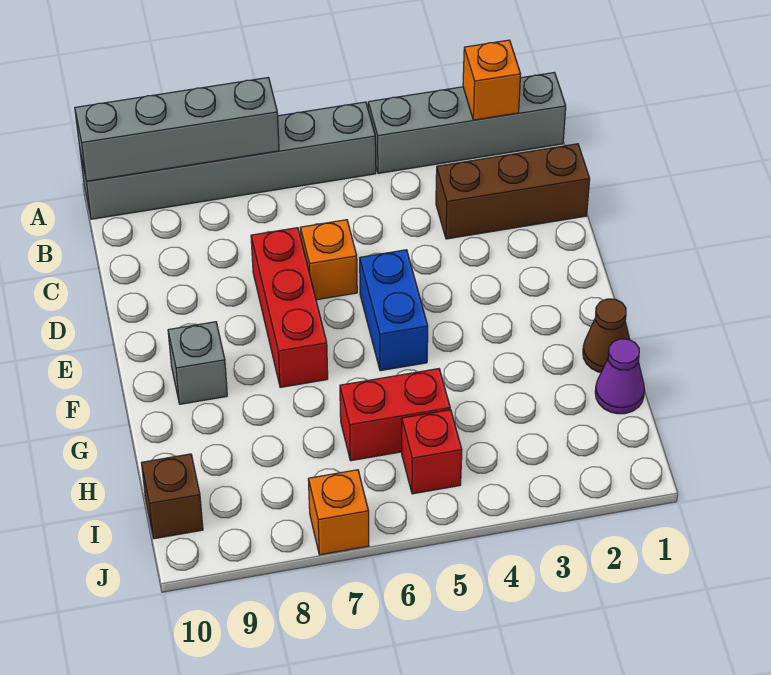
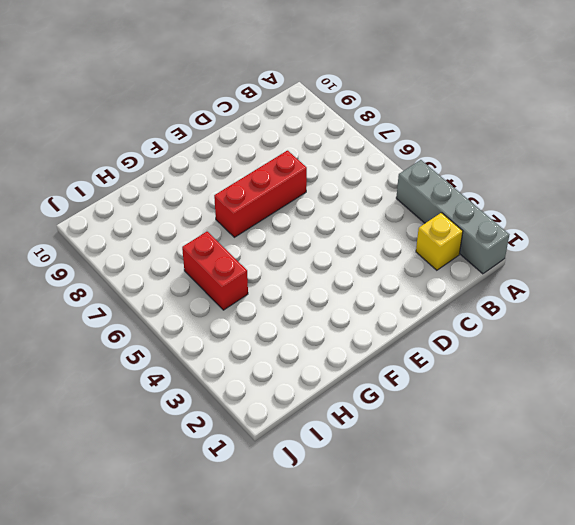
yellow brick B2 level 1 -> none
none -> grey brick A5:A10 level 1
none -> brown brick C1:C3 level 1
none -> orange brick D6 level 1

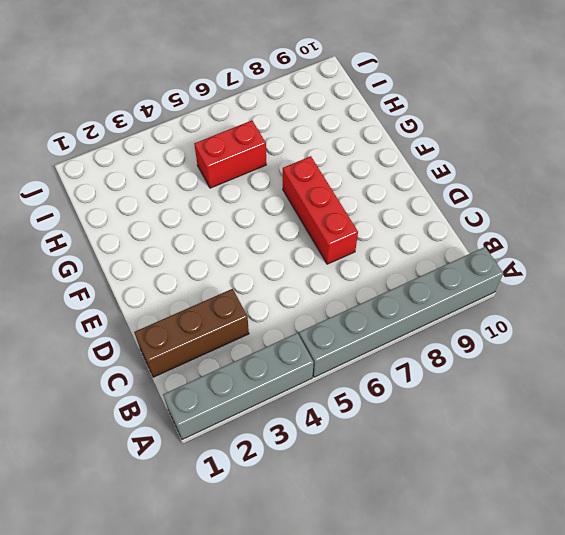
none -> orange brick D6 level 1
none -> blue brick E5:F5 level 1
none -> grey brick F9 level 1

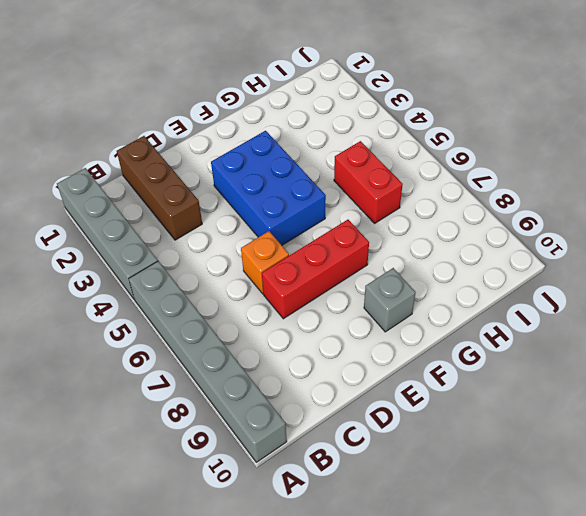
blue brick E3:F5 level 1 -> blue brick E5:F5 level 1
none -> brown cone G1 level 1
none -> purple cone H1 level 1
none -> red brick I5 level 1

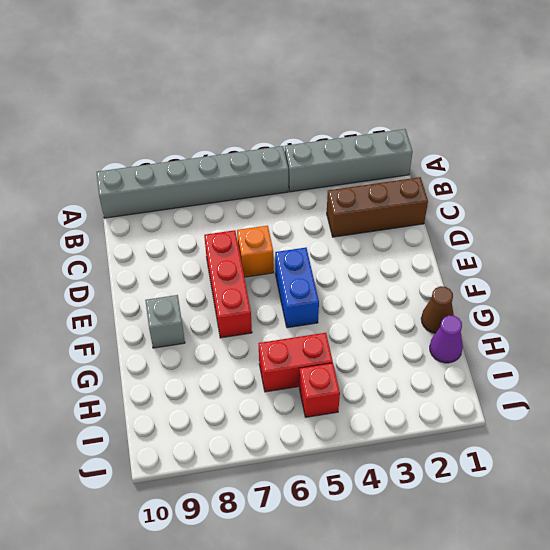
none -> brown brick I10 level 1
none -> orange brick J7 level 1
none -> orange brick A2 level 2

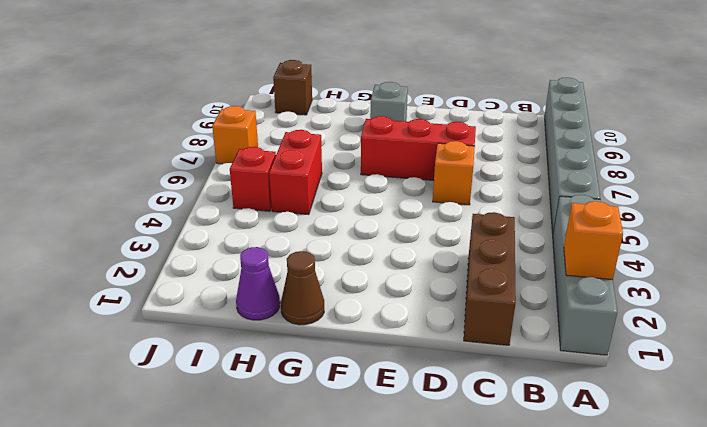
none -> blue brick E5:F5 level 1
none -> grey brick A7:A10 level 2

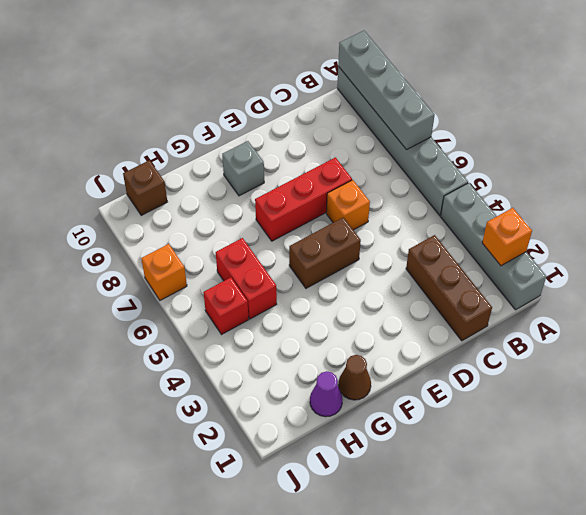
brown brick E5:F5 level 1 -> blue brick E5:F5 level 1

